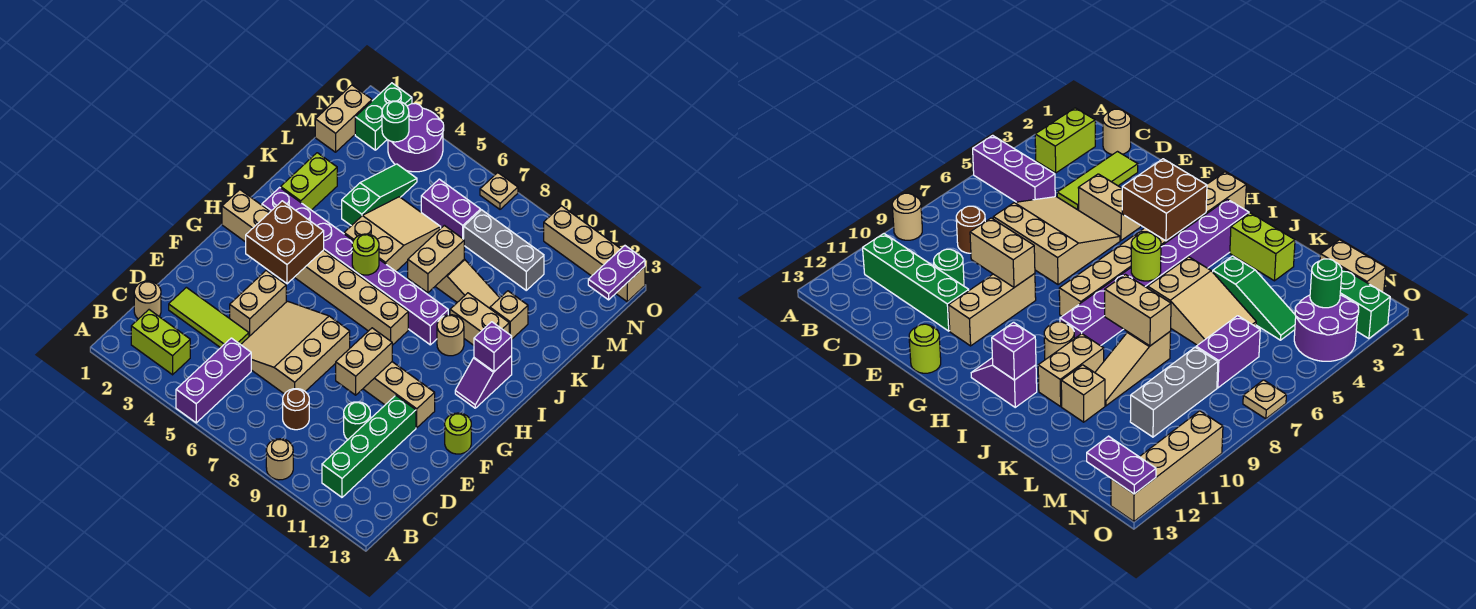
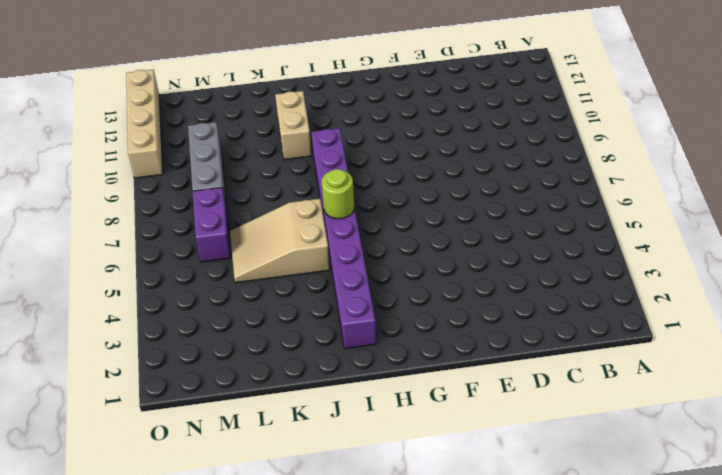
none -> purple brick A5:C5 level 1
none -> tan round brick A9 level 1
none -> lime brick B2:B3 level 1
none -> green brick B11:E11 level 1

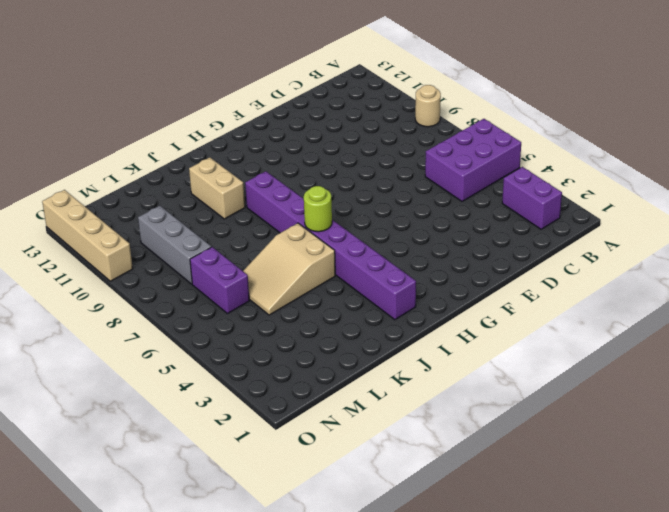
purple brick A5:C6 level 1 -> purple brick A5:C5 level 1
purple brick B2:B3 level 1 -> lime brick B2:B3 level 1
none -> green brick B11:E11 level 1
none -> tan round brick C1 level 1
none -> brown round brick C8 level 1
none -> lime tile D2:D4 level 1

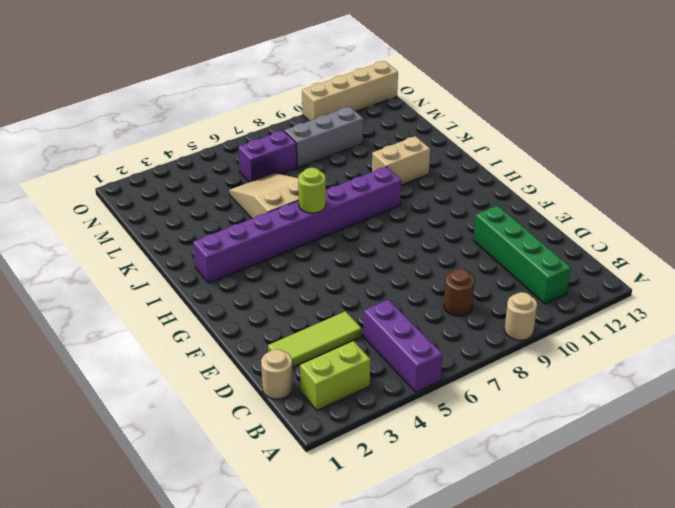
none -> tan slope D5:F7 level 1 top 7
none -> green round brick D10 level 1
none -> tan brick E4:F4 level 1
none -> tan brick F9:F11 level 1

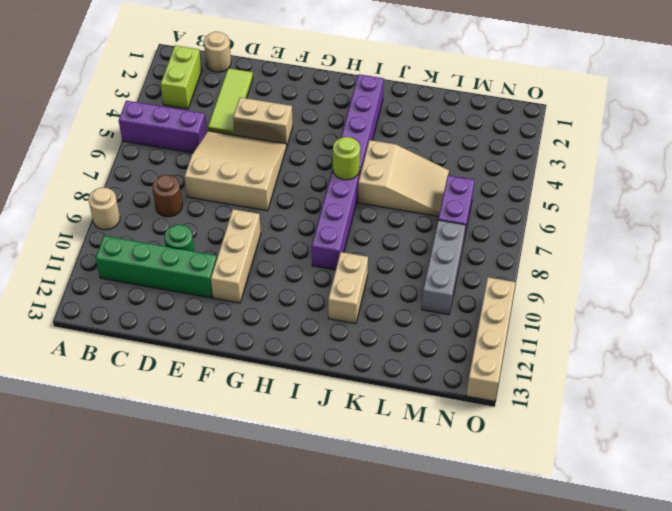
none -> lime round brick F13 level 1
none -> tan brick H1:H8 level 1
none -> purple slope H12:I12 level 1 top I
none -> tan round brick I10 level 1

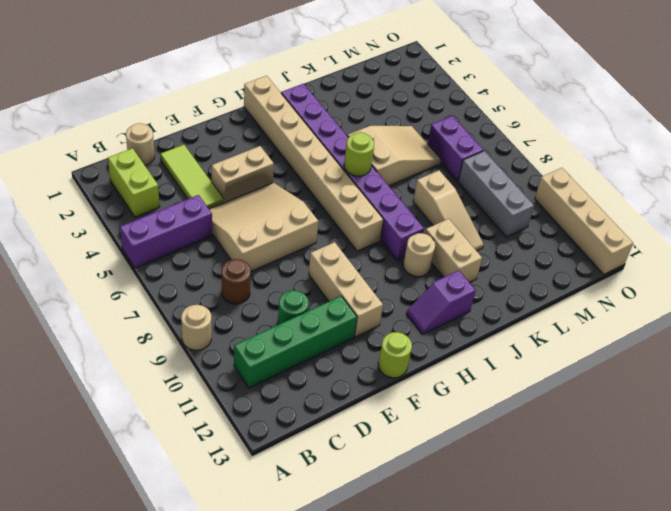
none -> lime brick J2:K2 level 1
none -> green slope K4:M4 level 1 top K
none -> tan brick K11 level 1
none -> tan brick M1:N1 level 1

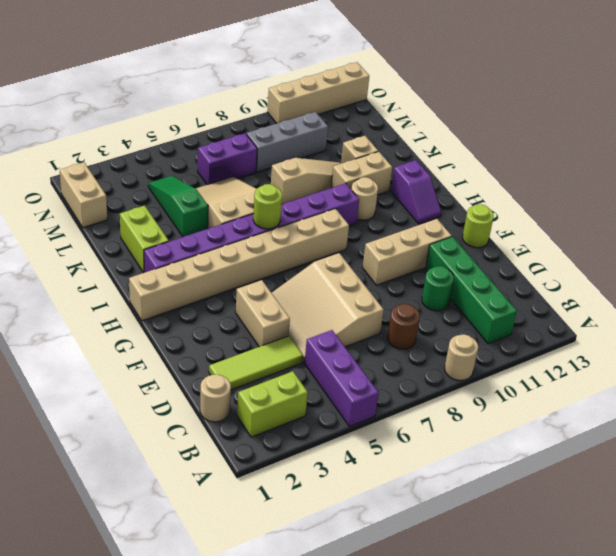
none -> green brick N2:O2 level 1
none -> purple round brick N3:O4 level 1
none -> tan plate O7 level 1
none -> tan brick E9:F9 level 2

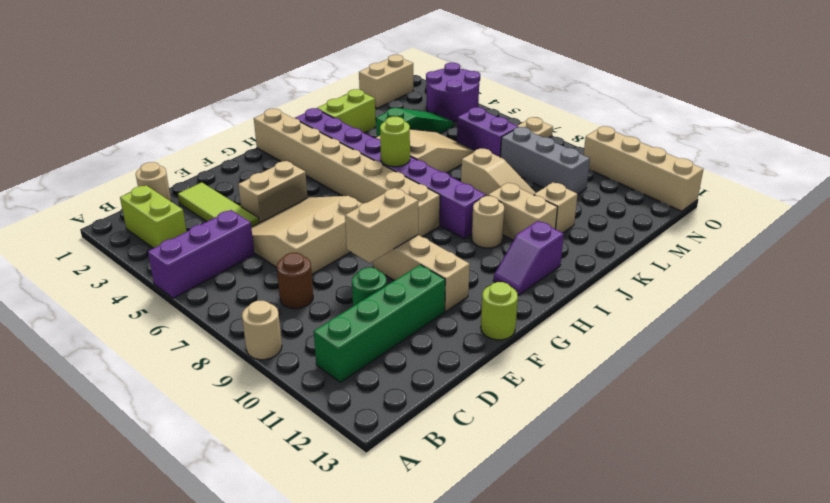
none -> green brick N2:O2 level 1
none -> brown brick G3:H4 level 2
none -> purple brick I12 level 2
none -> tan brick J8:K8 level 2

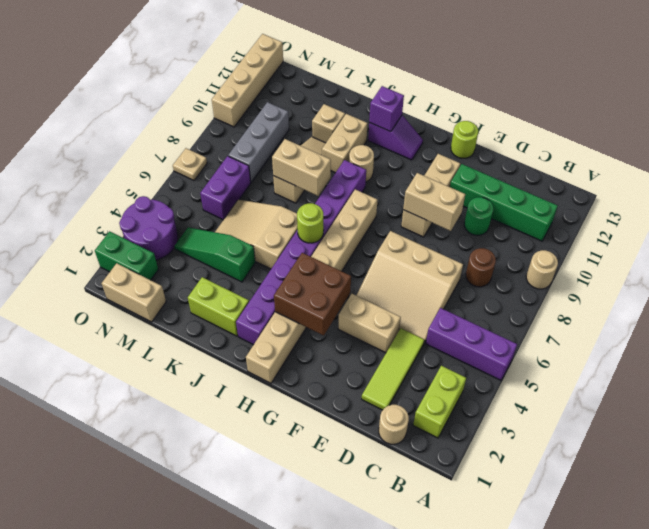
none -> green round brick N3 level 2
none -> purple plate N13:O13 level 2

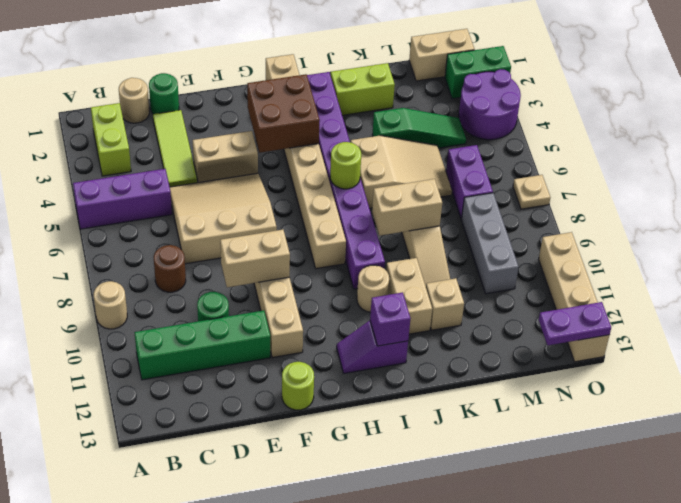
green round brick D1 level 1 -> green round brick N3 level 2

